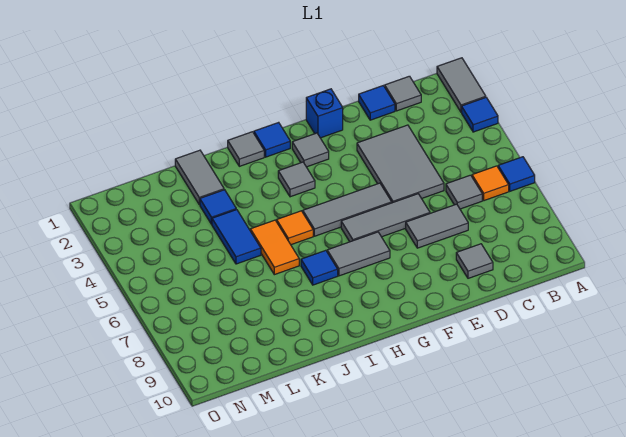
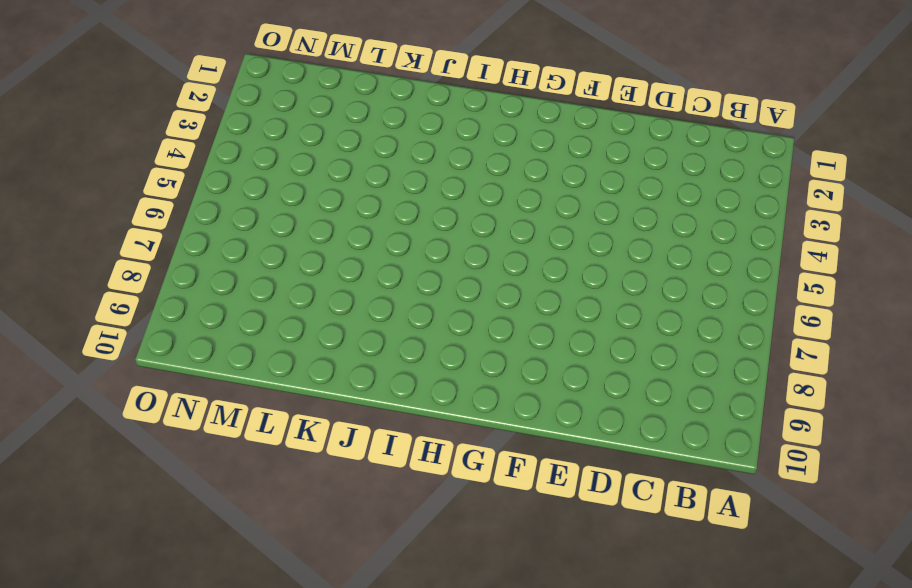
none -> grey tile A1:A2 level 1
none -> blue tile A3 level 1
none -> blue tile A6 level 1

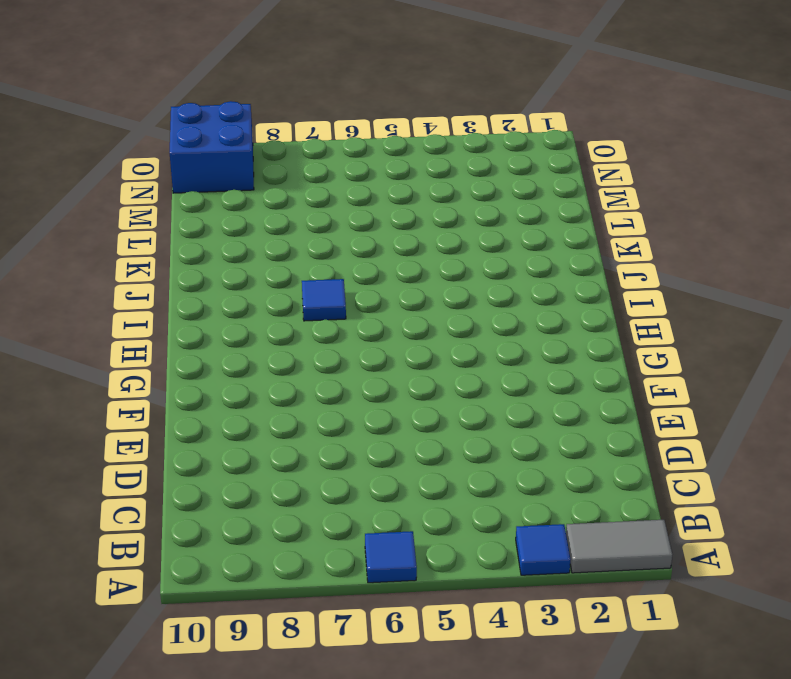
blue brick N9:O10 level 1 -> none
none -> orange tile B6 level 1
none -> grey tile C1 level 1
none -> grey tile C6 level 1

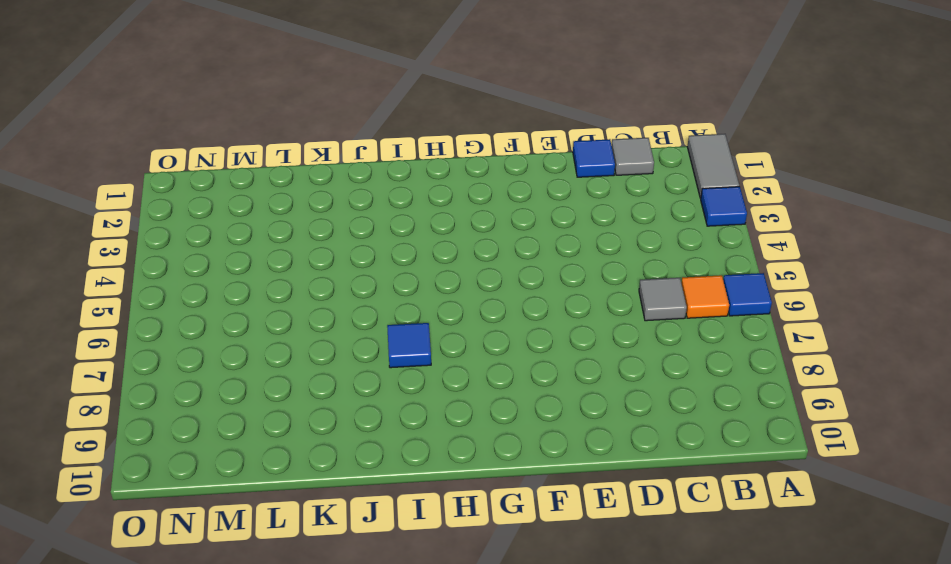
none -> grey tile D3:E5 level 1
none -> grey tile D7:E7 level 1
none -> grey tile D9 level 1

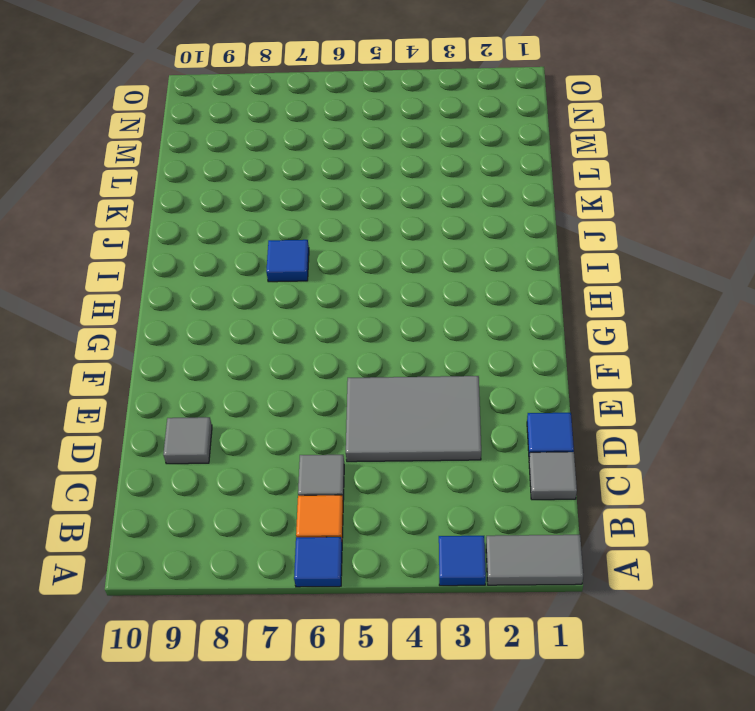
none -> grey tile D7:E7 level 1
none -> grey tile E6:G6 level 1
none -> blue brick F1 level 1

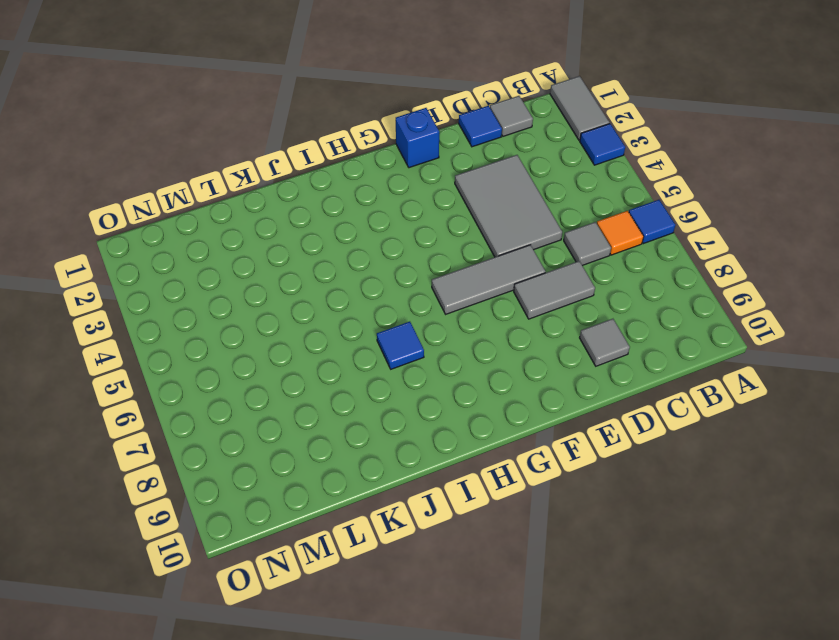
none -> grey tile F5:H5 level 1
none -> grey tile G2 level 1
none -> grey tile G7:H7 level 1

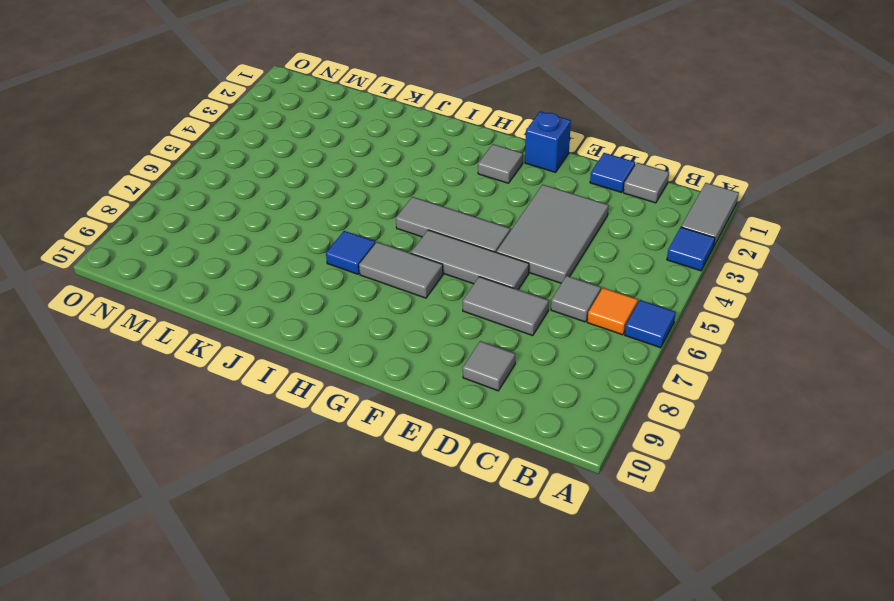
none -> blue tile H1 level 1
none -> grey tile H3 level 1
none -> grey tile I1 level 1

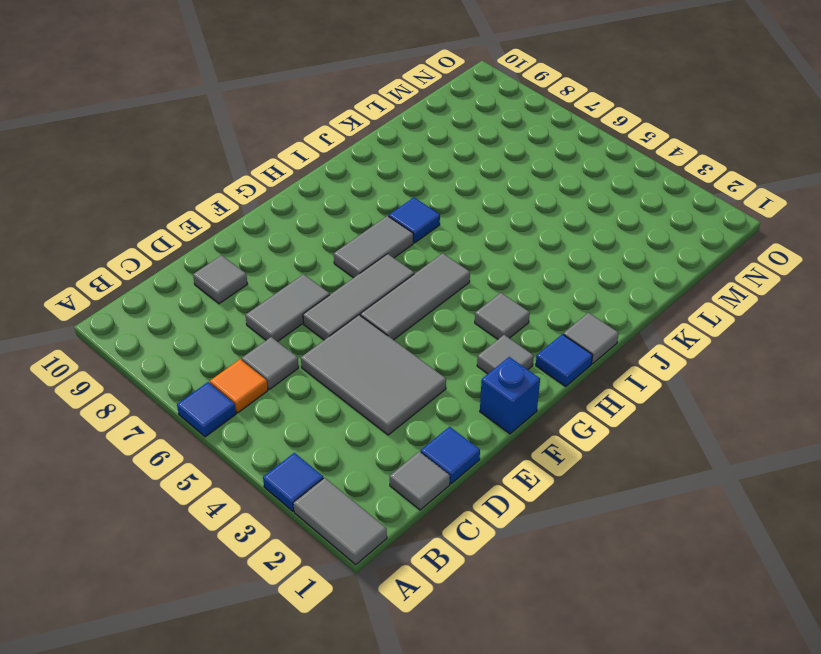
none -> orange tile I5 level 1
none -> orange tile J5:J6 level 1
none -> grey tile K1:K2 level 1

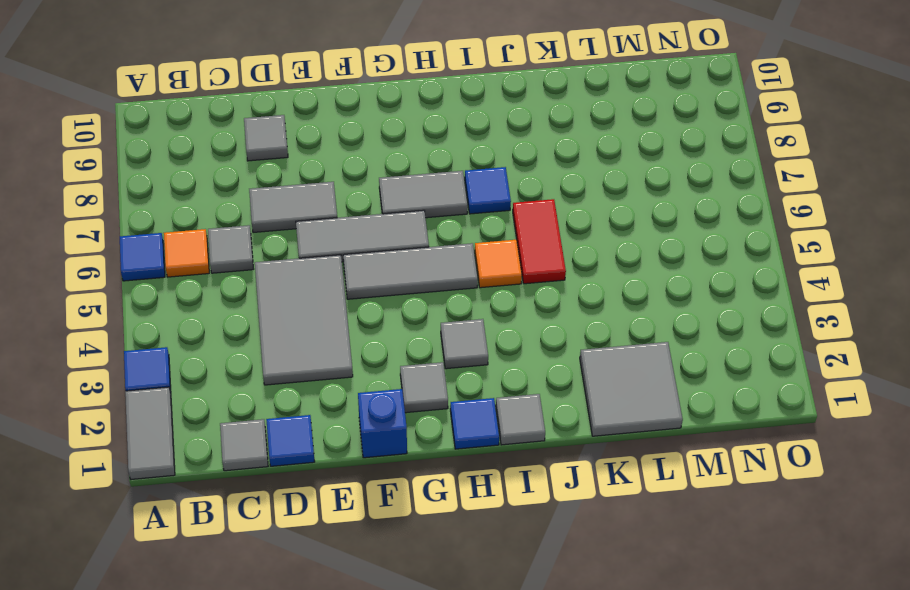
red tile J5:J6 level 1 -> orange tile J5:J6 level 1
grey tile K1:L2 level 1 -> grey tile K1:K2 level 1
none -> blue tile K3 level 1
none -> blue tile K4:K5 level 1

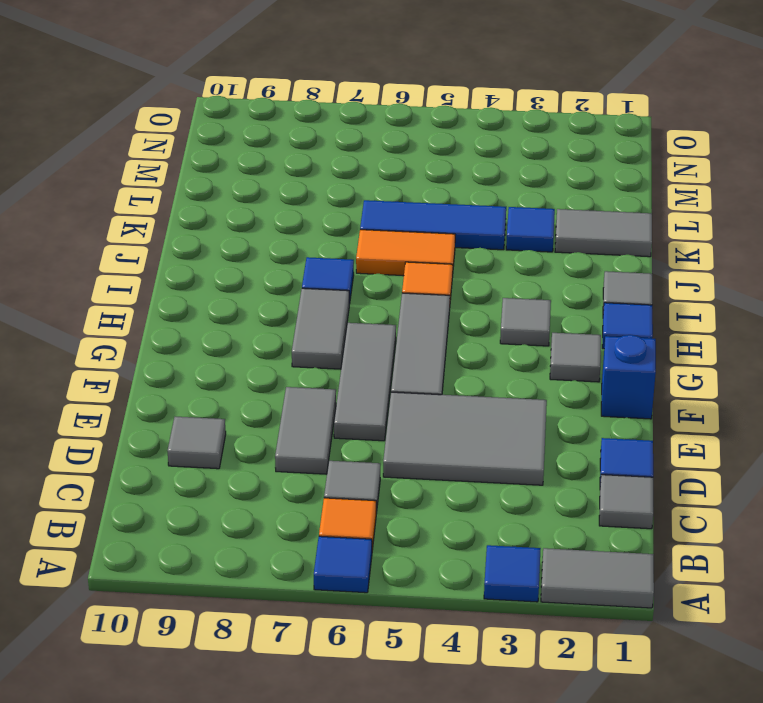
blue tile K4:K6 level 1 -> blue tile K4:K5 level 1

